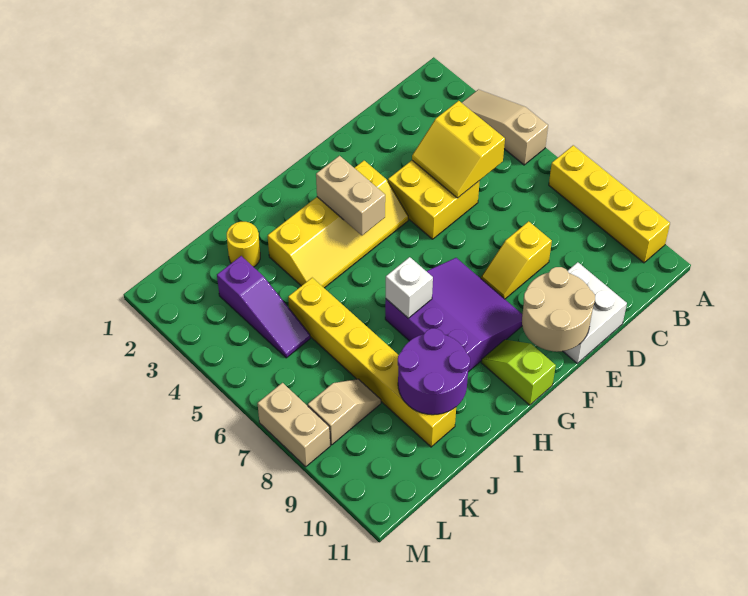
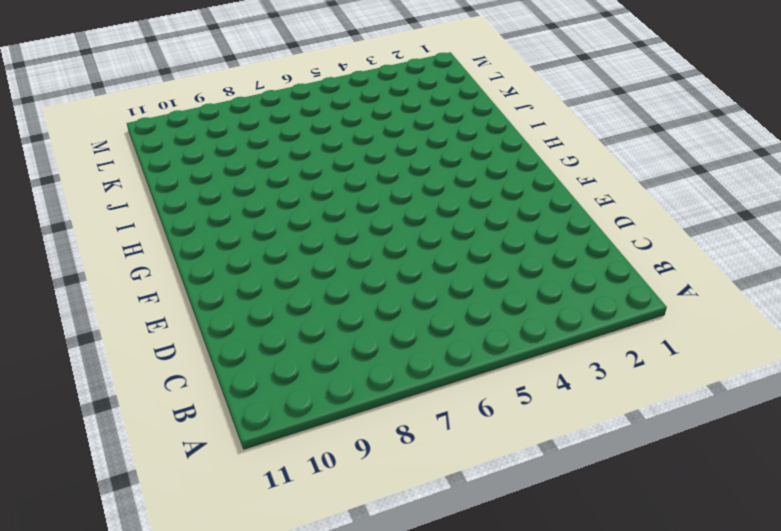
none -> tan slope A3:A5 level 1 top 5
none -> yellow brick A7:A10 level 1
none -> yellow brick D4:E5 level 1

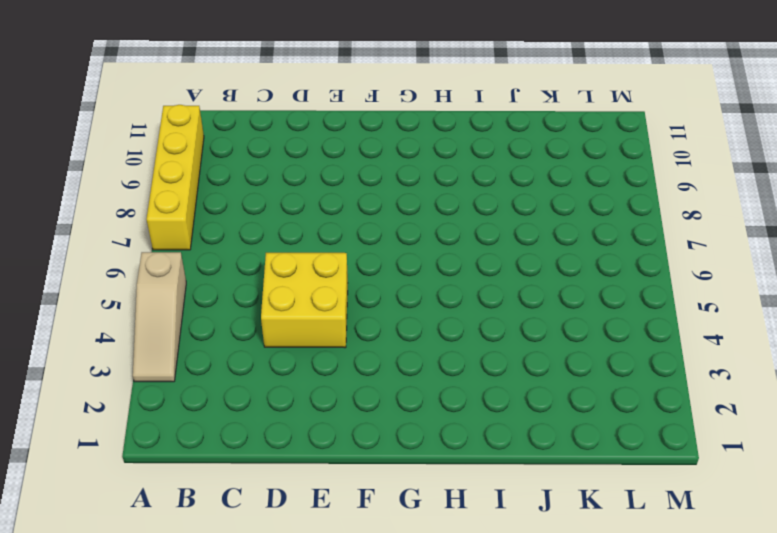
none -> yellow slope D8:E8 level 1 top D
none -> white brick D10:E11 level 1
none -> yellow slope F3:I4 level 1 top 3

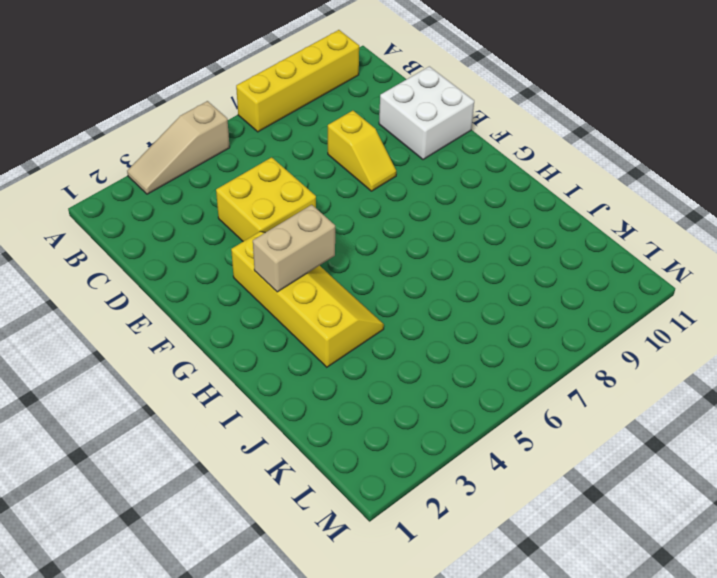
none -> purple slope F7:H9 level 1 top H
none -> lime slope G10:G11 level 1 top 11
none -> yellow round brick J2 level 1

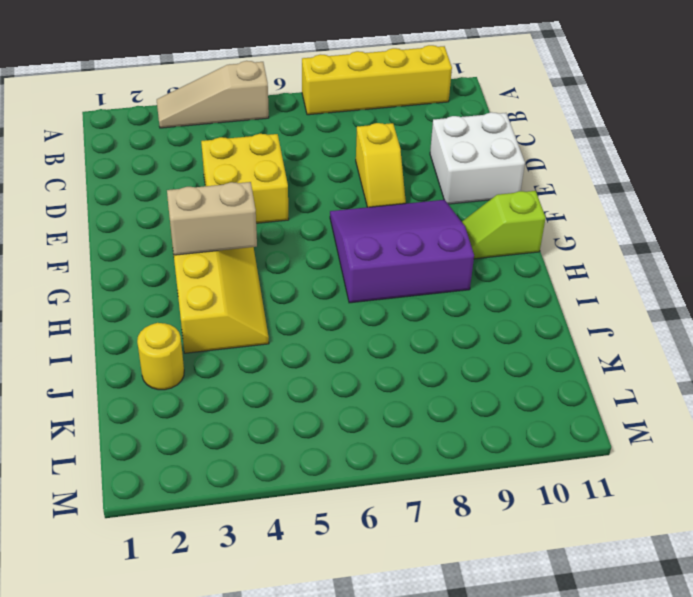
none -> yellow brick J5:J10 level 1
none -> purple slope K3:K5 level 1 top 3
none -> tan slope K8:L8 level 1 top L

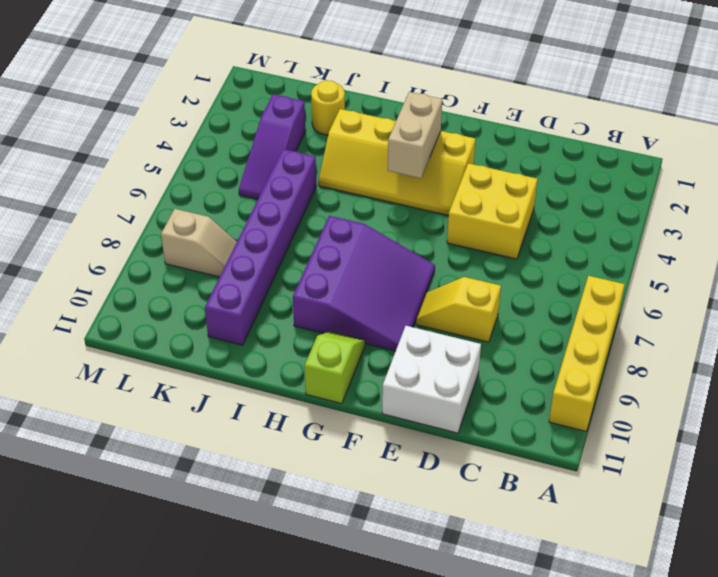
purple brick J5:J10 level 1 -> yellow brick J5:J10 level 1
none -> tan slope A3:A5 level 1 top 5
none -> tan brick M7:M8 level 1
none -> yellow slope C4:D5 level 2 top C

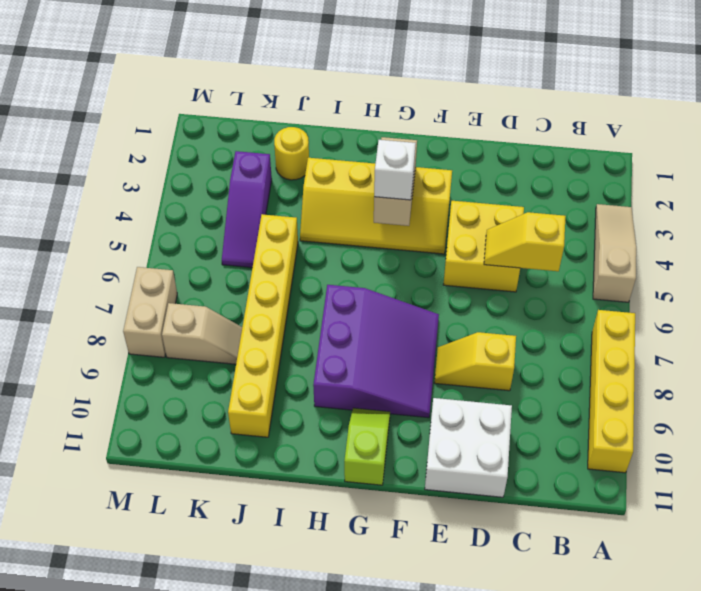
yellow slope C5:D5 level 2 top C -> yellow slope C4:D5 level 2 top C
white brick G4 level 3 -> white brick H7 level 2
none -> tan round brick E10:F11 level 2
none -> purple round brick I9:J10 level 2

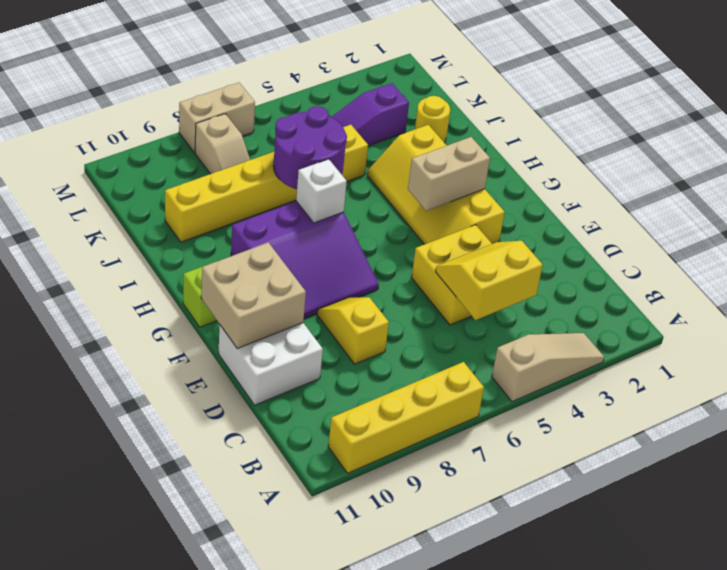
tan brick E10:F11 level 2 -> tan round brick E10:F11 level 2
purple round brick I6:J7 level 2 -> purple round brick I9:J10 level 2

